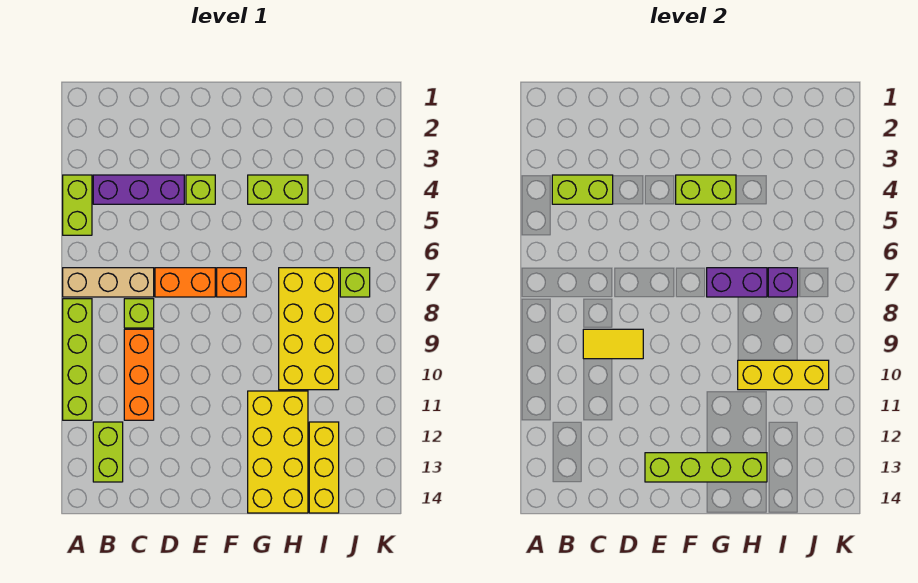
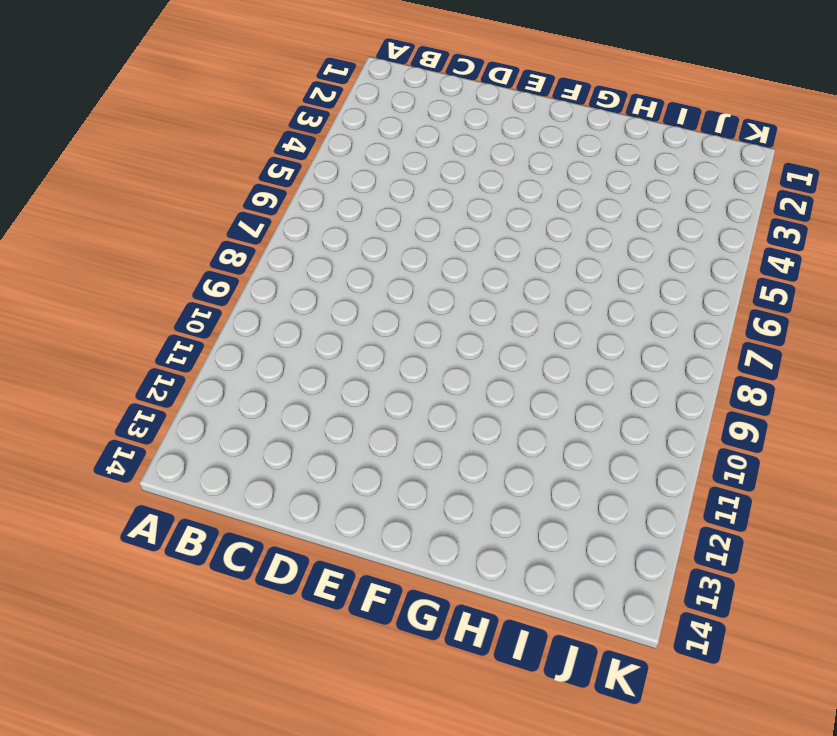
none -> lime brick A4:A5 level 1
none -> tan brick A7:C7 level 1
none -> lime brick A8:A11 level 1

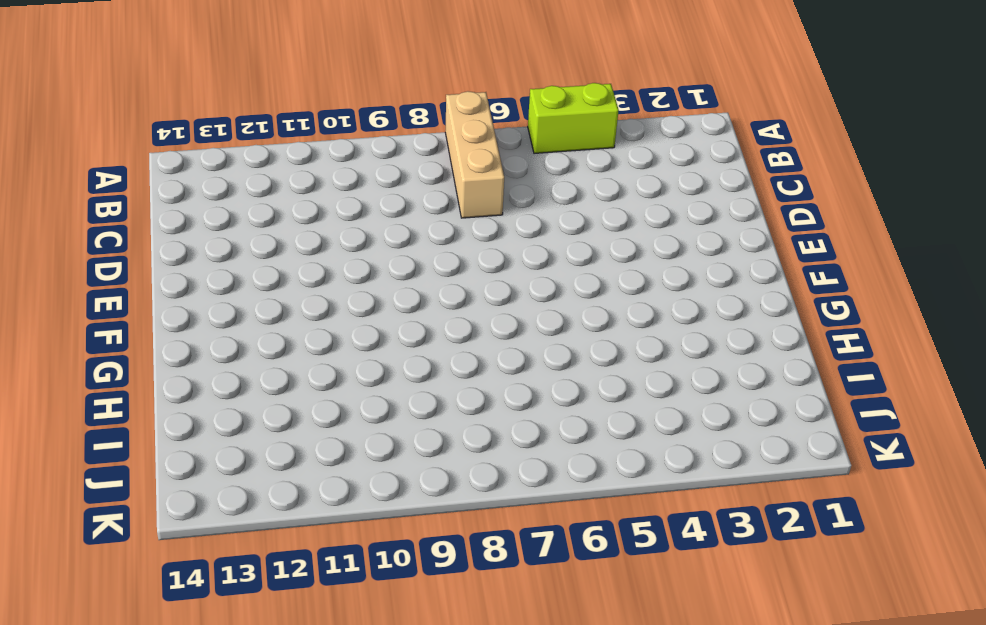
none -> lime brick A8:A11 level 1
none -> purple brick B4:D4 level 1
none -> lime brick B12:B13 level 1

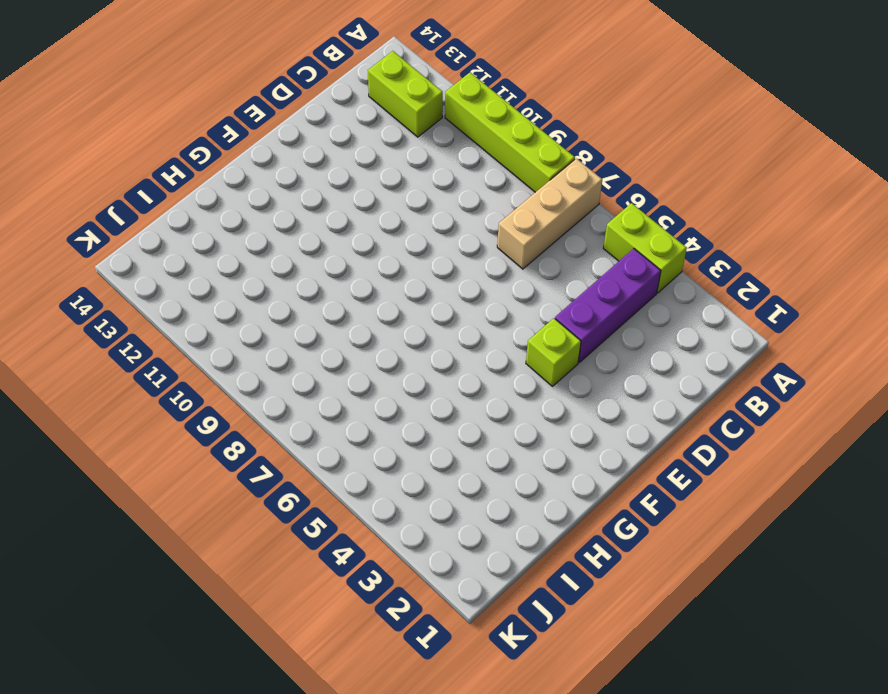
none -> lime brick C8 level 1
none -> orange brick C9:C11 level 1
none -> orange brick D7:E7 level 1

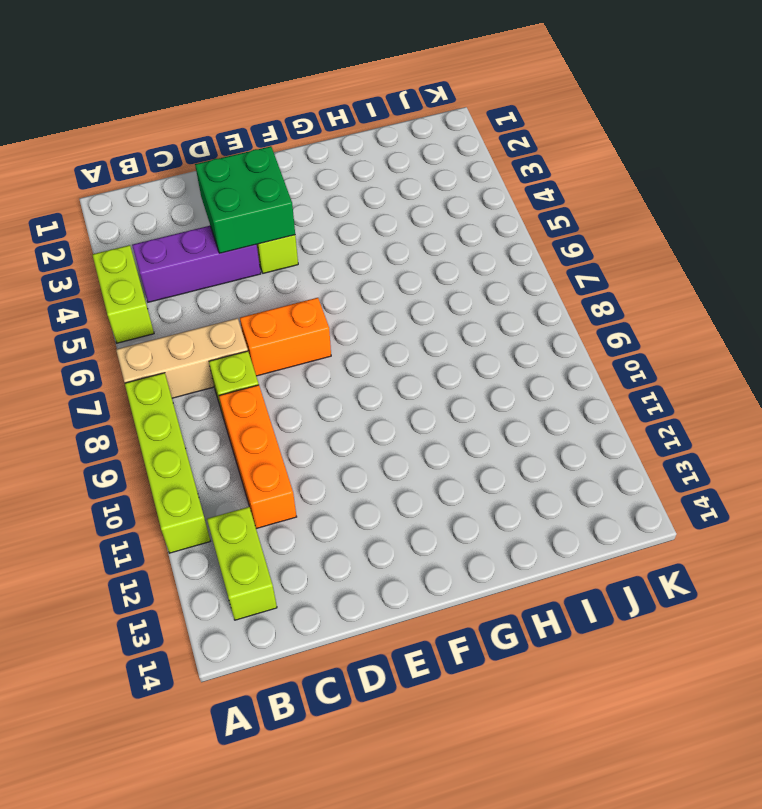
green brick D3:E4 level 2 -> none
none -> orange brick F7 level 1
none -> lime brick G4:H4 level 1
none -> yellow brick G11:H14 level 1

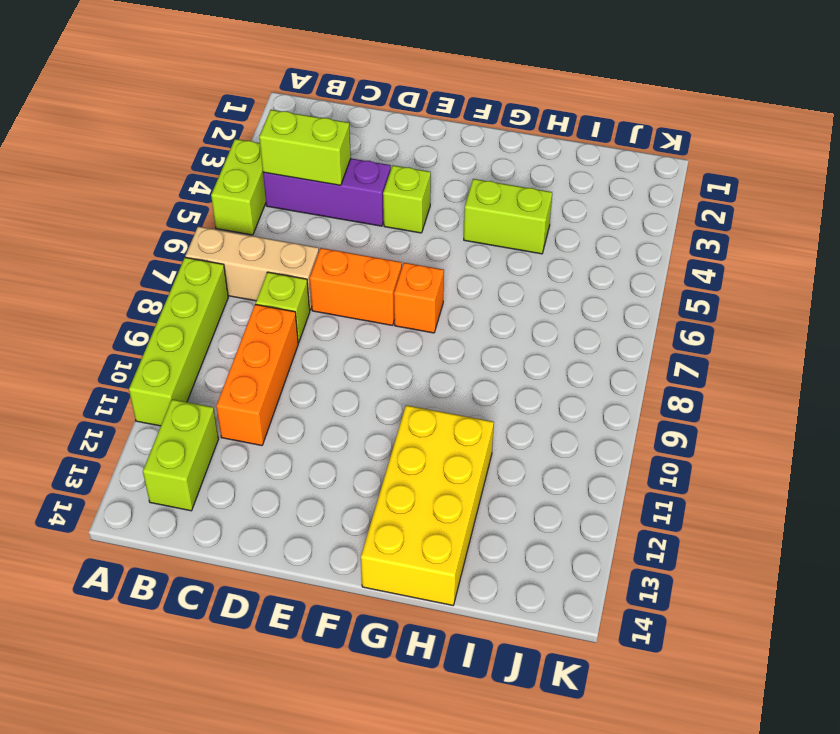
none -> yellow brick H7:I10 level 1
none -> yellow brick I12:I14 level 1
none -> lime brick J7 level 1

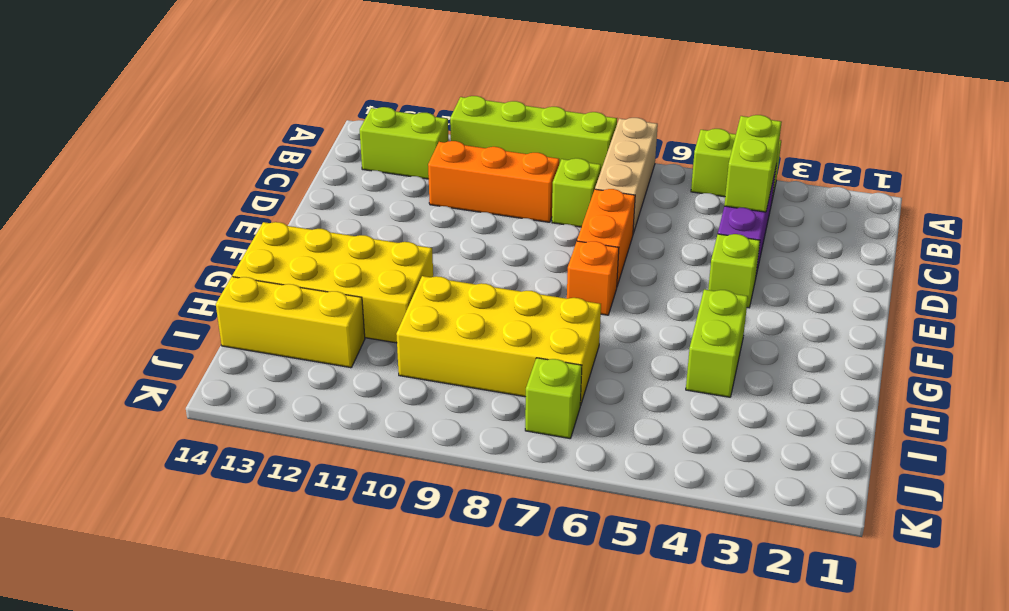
none -> yellow tile C9:D9 level 2
none -> lime brick E13:H13 level 2
none -> lime brick F4:G4 level 2

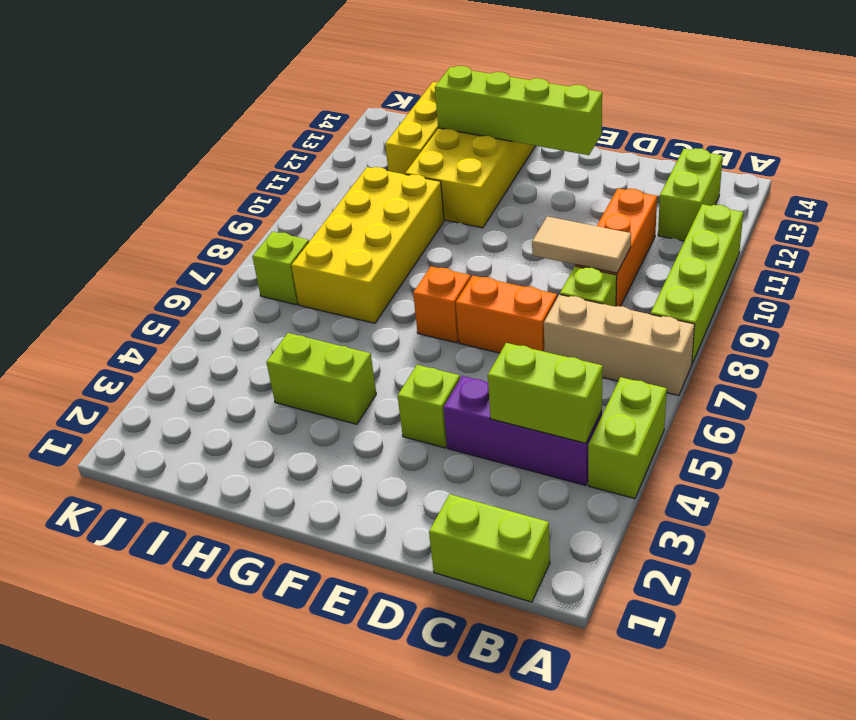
lime brick B1:C1 level 1 -> lime brick F4:G4 level 2
tan tile C9:D9 level 2 -> yellow tile C9:D9 level 2
none -> purple brick G7:H7 level 2
none -> yellow brick H10:J10 level 2
none -> purple brick I7 level 2

